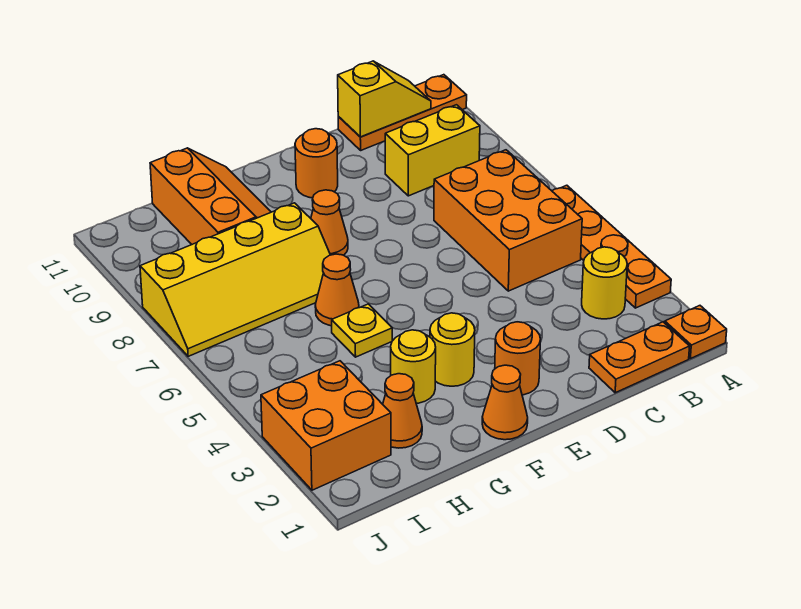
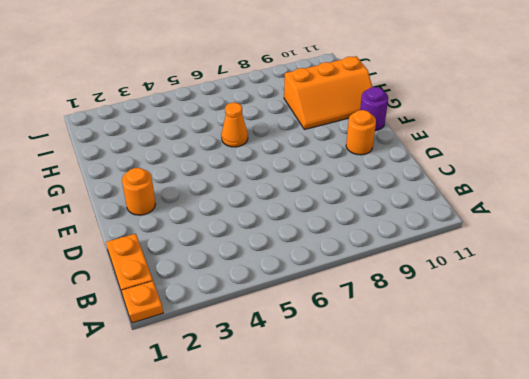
purple round brick F11 level 1 -> none
none -> orange plate A3:A6 level 1
none -> orange plate A11:C11 level 1
none -> yellow round brick B3 level 1

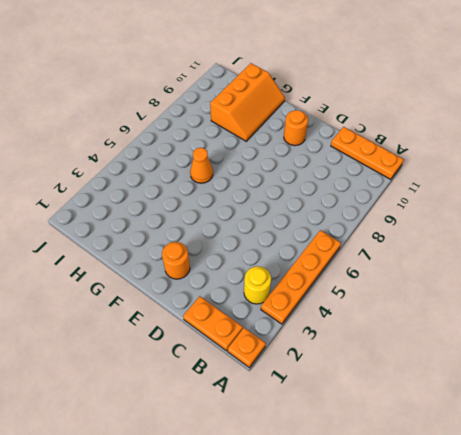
none -> orange brick B5:C7 level 1
none -> yellow brick B9:C9 level 1
none -> orange cone F1 level 1

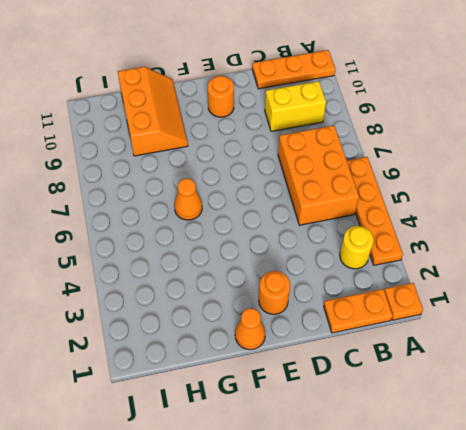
none -> yellow round brick F3 level 1
none -> orange cone F8 level 1
none -> yellow round brick G3 level 1

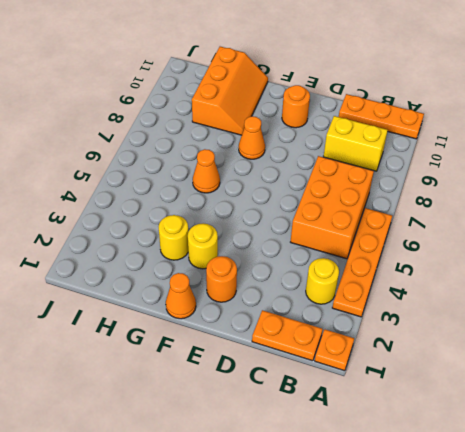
none -> yellow plate G5 level 1
none -> yellow slope G7:J8 level 1 top 8
none -> orange cone H2 level 1

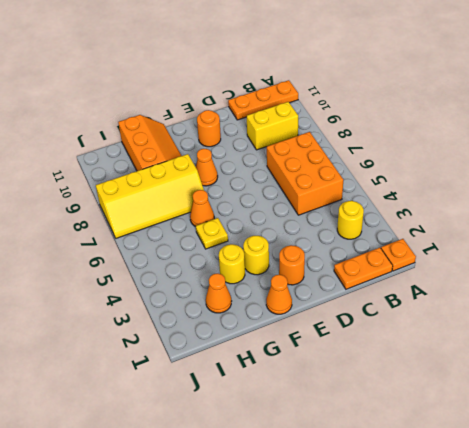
none -> orange plate A3:A6 level 1
none -> orange brick I2:J3 level 1
none -> yellow slope B11:C11 level 2 top C

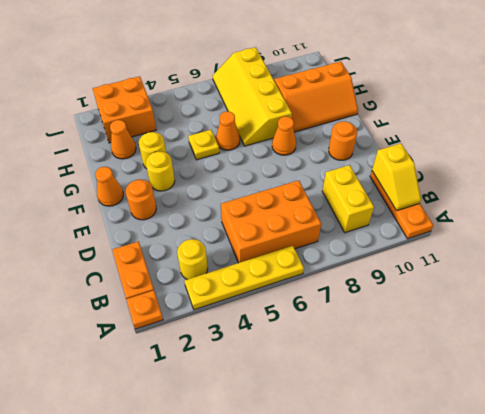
yellow plate A3:A6 level 1 -> orange plate A3:A6 level 1

